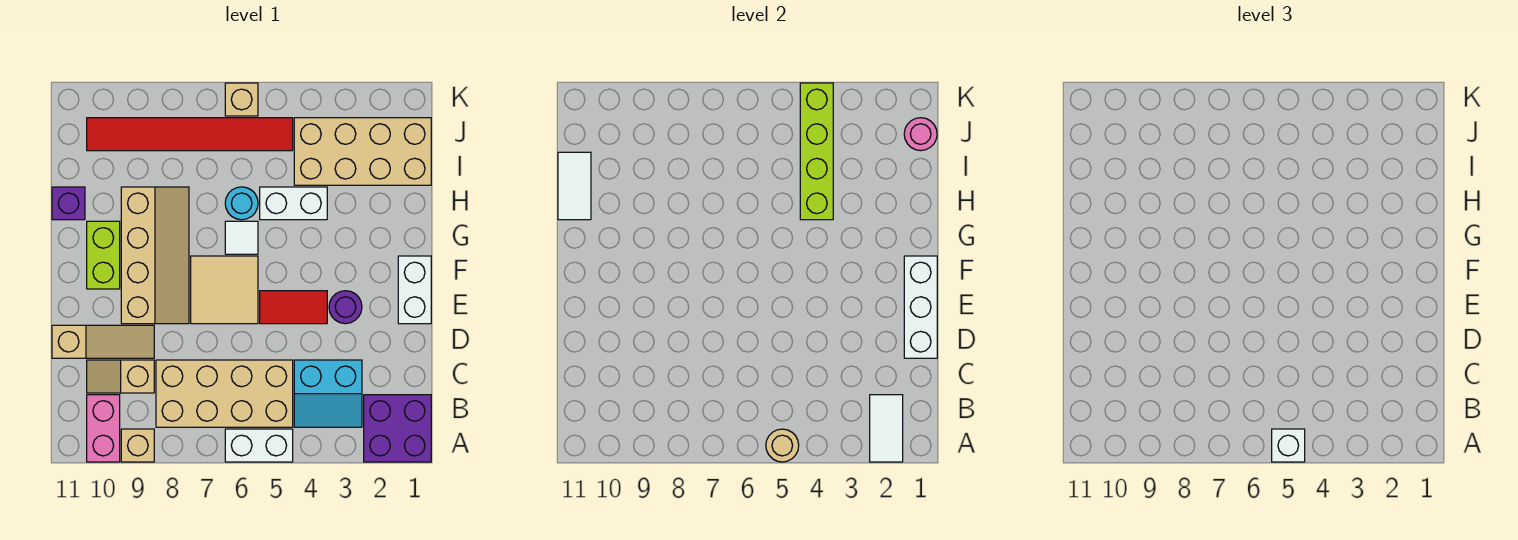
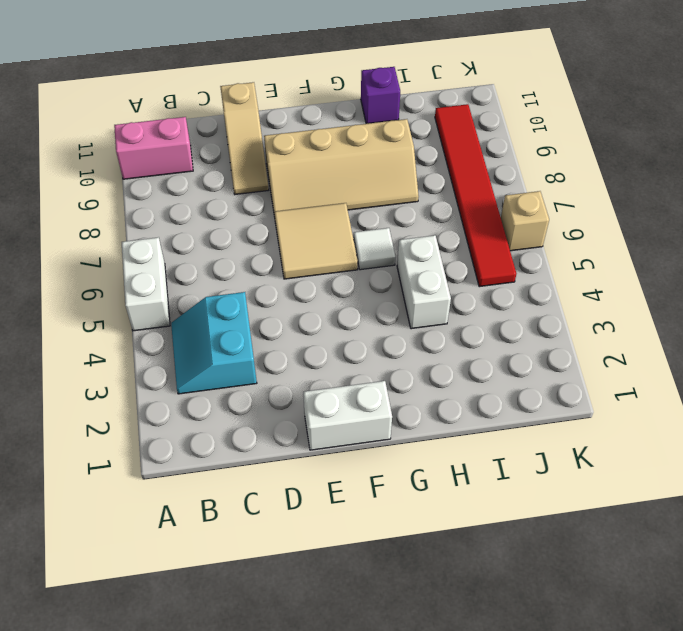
none -> purple brick A1:B2 level 1
none -> tan brick A9 level 1
none -> tan brick B5:C8 level 1

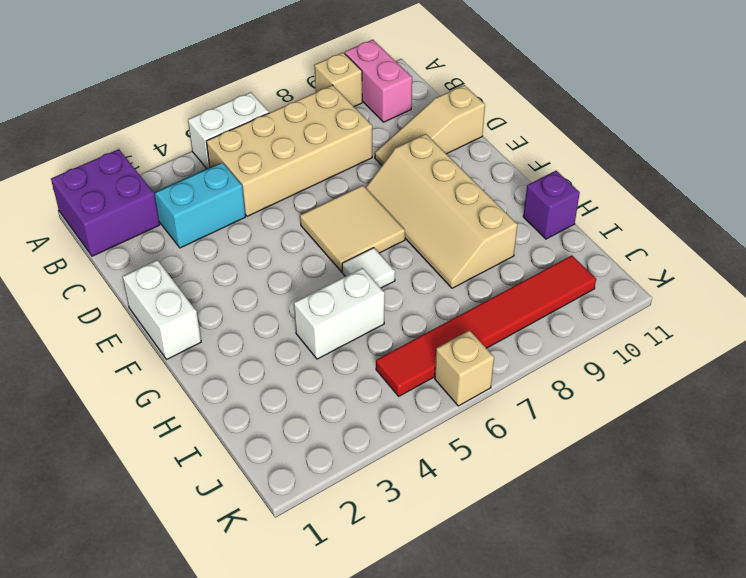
none -> tan slope C9:C10 level 1 top 9
none -> purple round brick E3 level 1
none -> red tile E4:E5 level 1

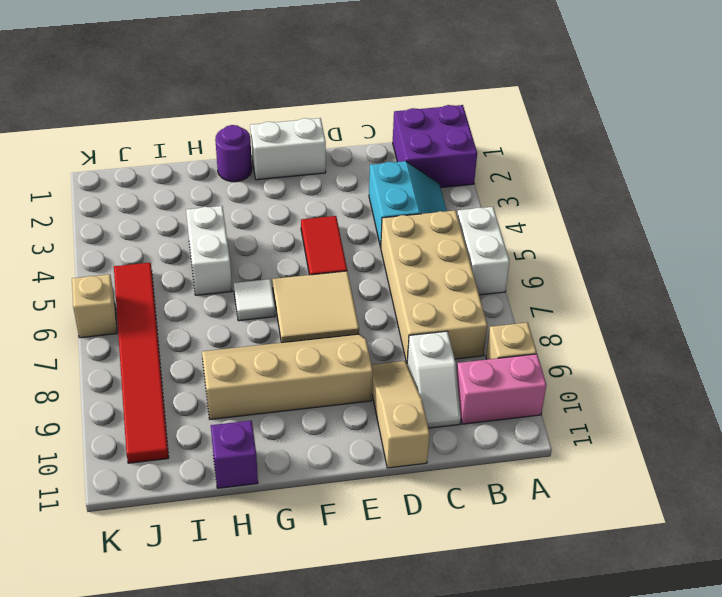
white slope C9:C10 level 1 top 9 -> tan slope C9:C10 level 1 top 9
purple round brick G1 level 1 -> purple round brick E3 level 1
none -> lime brick F10:G10 level 1
none -> cyan round brick H6 level 1
none -> tan brick I1:J4 level 1

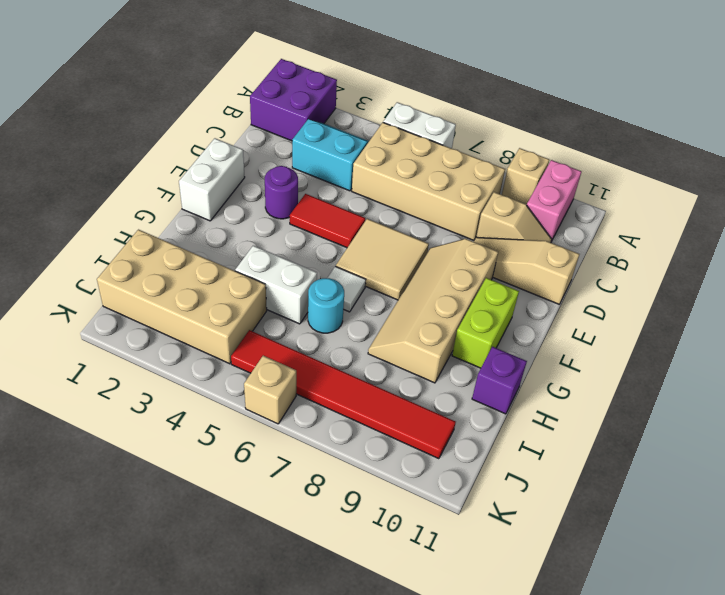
none -> white tile A2:B2 level 2
none -> tan round brick A5 level 2
none -> white brick D1:F1 level 2

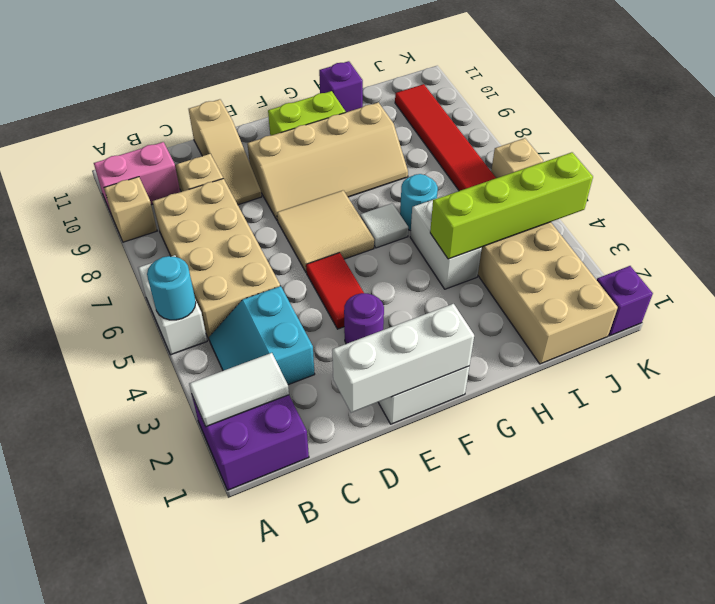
cyan round brick A5 level 2 -> tan round brick A5 level 2
purple brick K1 level 1 -> none
none -> white tile H11:I11 level 2
none -> pink round brick J1 level 2
none -> white brick A5 level 3

